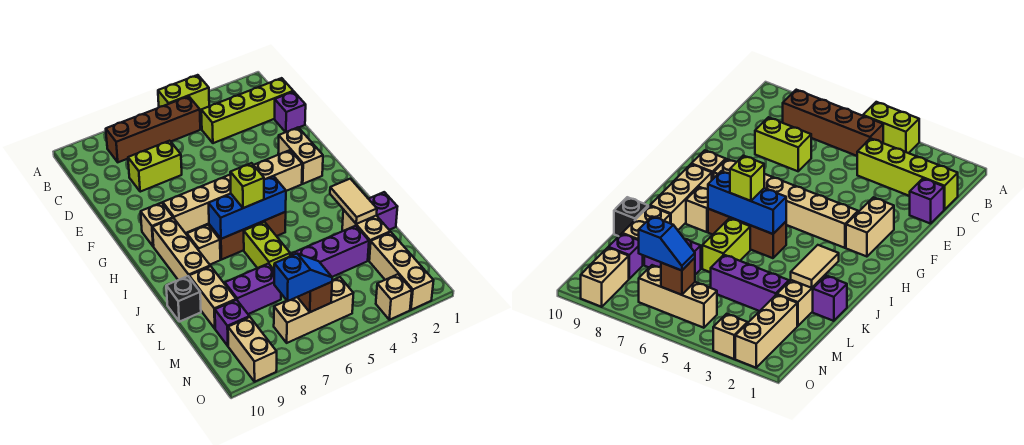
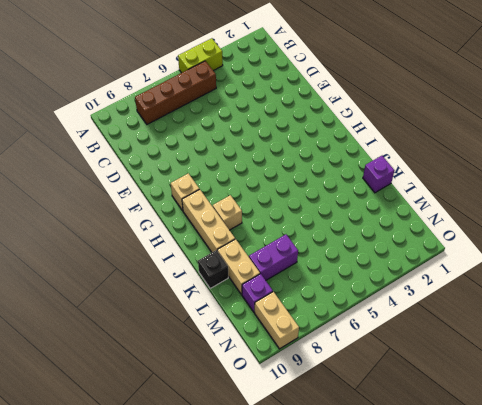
none -> lime brick C1:C4 level 1
none -> purple brick D1 level 1
none -> lime brick D7:D8 level 1

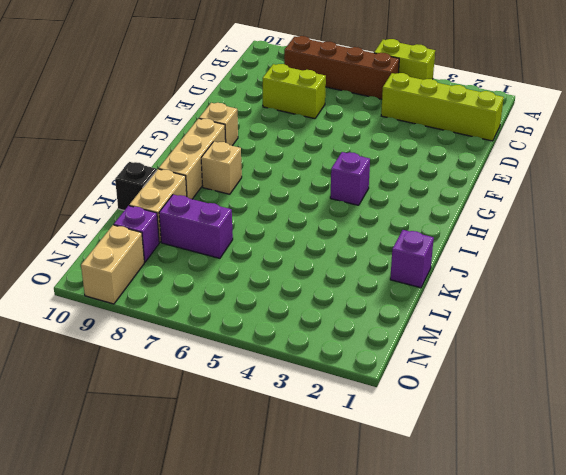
purple brick H4 level 1 -> purple brick D1 level 1
none -> tan brick F2:G2 level 1
none -> tan brick G3:G8 level 1
none -> brown brick I5:I7 level 1

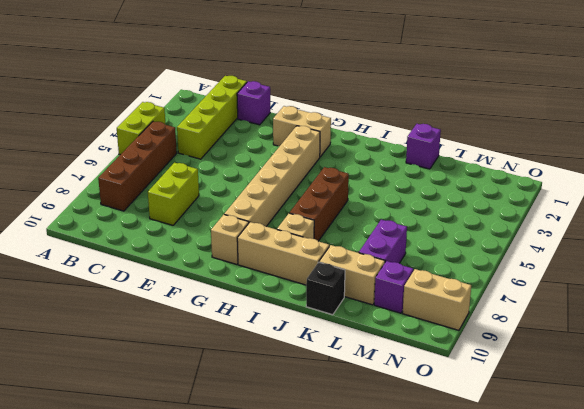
none -> lime brick J6:K6 level 1
none -> tan brick K2:L2 level 1
none -> purple brick L3:L5 level 1

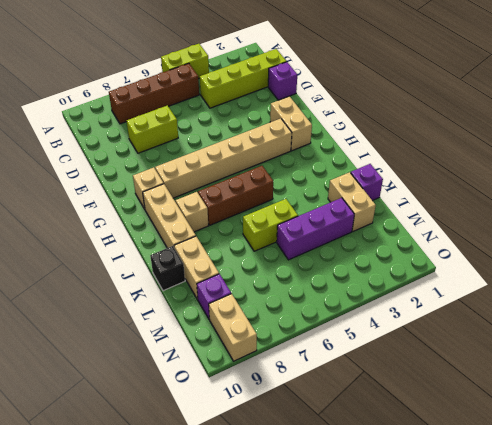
lime brick K5:K6 level 1 -> lime brick J6:K6 level 1
none -> purple brick L7:L8 level 1
none -> tan brick M2:O2 level 1
none -> tan brick N5:N7 level 1

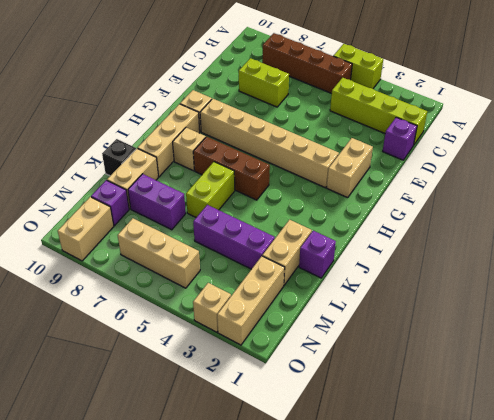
none -> blue brick I5:I7 level 2
none -> tan tile J2:K2 level 2
none -> brown brick N6 level 2

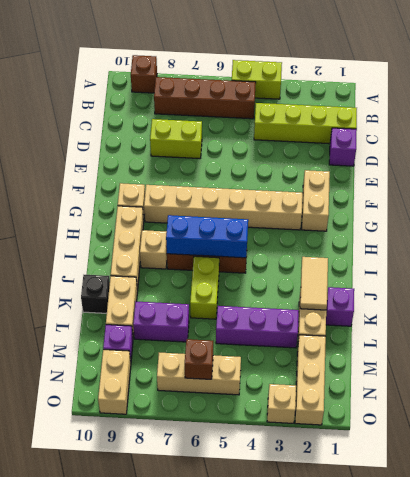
brown brick A9 level 1 -> none
none -> lime brick I6 level 3
none -> blue slope N6:N7 level 3 top 7

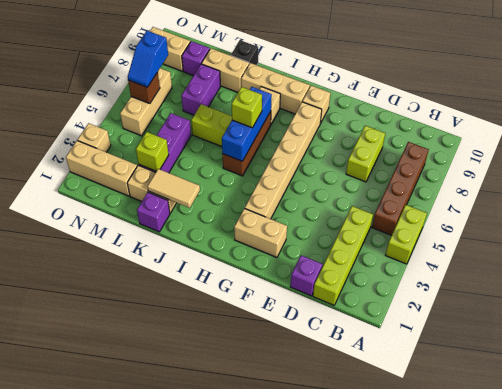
lime brick L3 level 2 -> none

